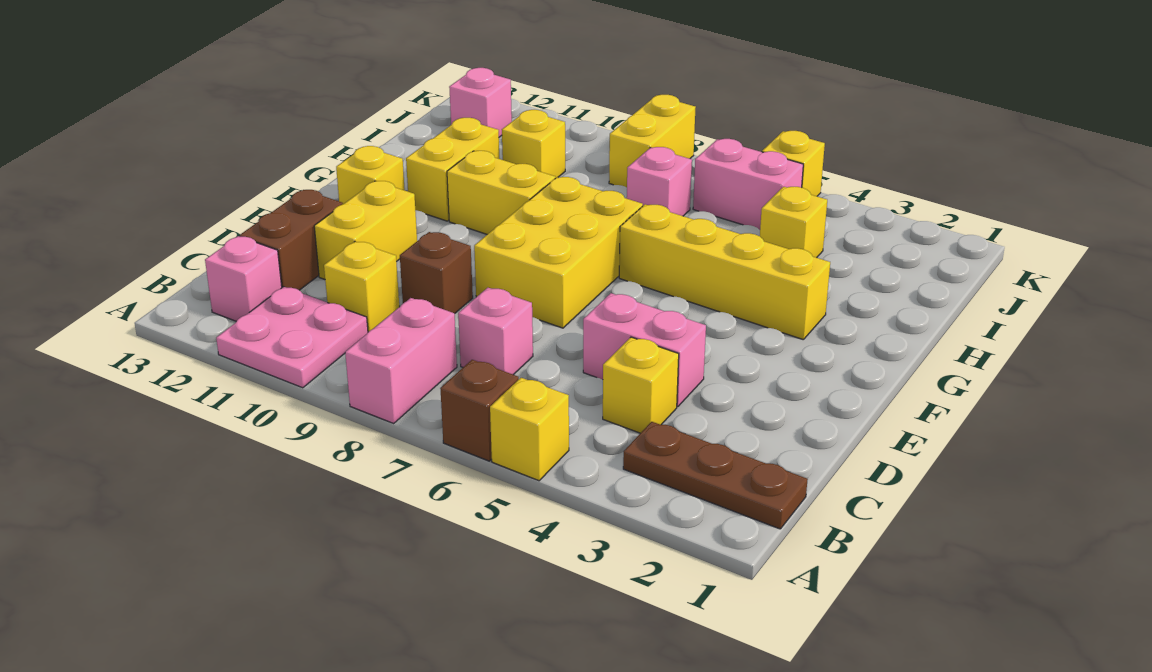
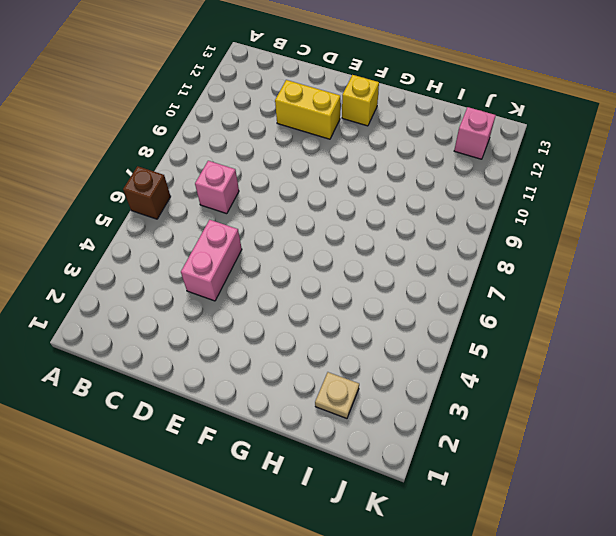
tan plate I2 level 1 -> none
none -> yellow brick A5 level 1
none -> pink brick A8:B8 level 1
none -> pink plate A10:B11 level 1

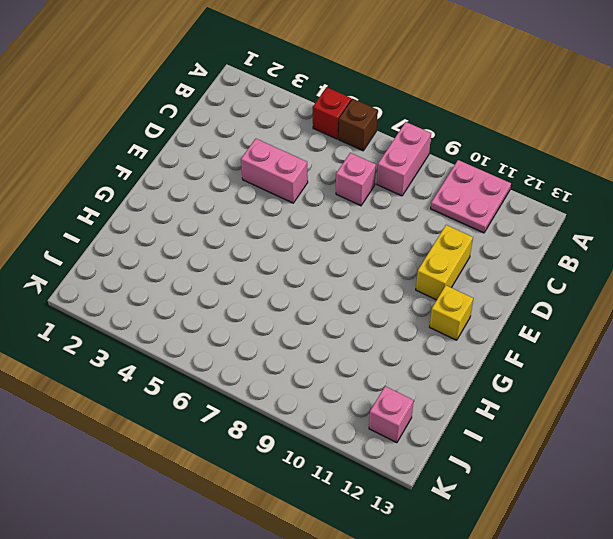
red brick A5 level 1 -> yellow brick A5 level 1
none -> brown plate B1:B3 level 1
none -> pink brick B12 level 1
none -> yellow brick C4 level 1

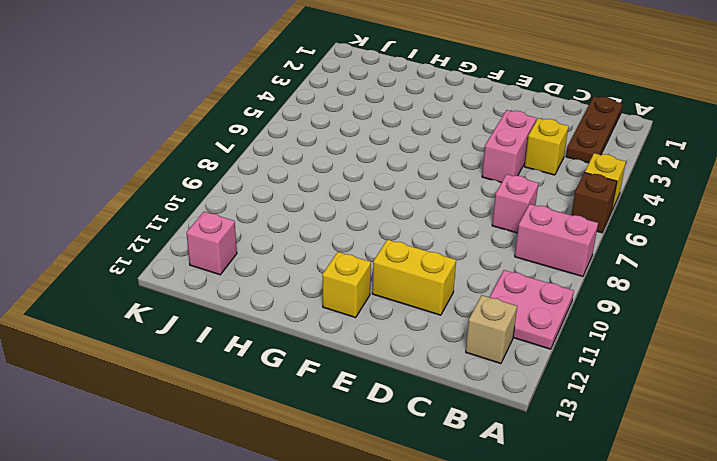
tan brick B12 level 1 -> pink brick B12 level 1
none -> yellow brick C10 level 1
none -> brown brick C12:D12 level 1
none -> brown brick D9 level 1

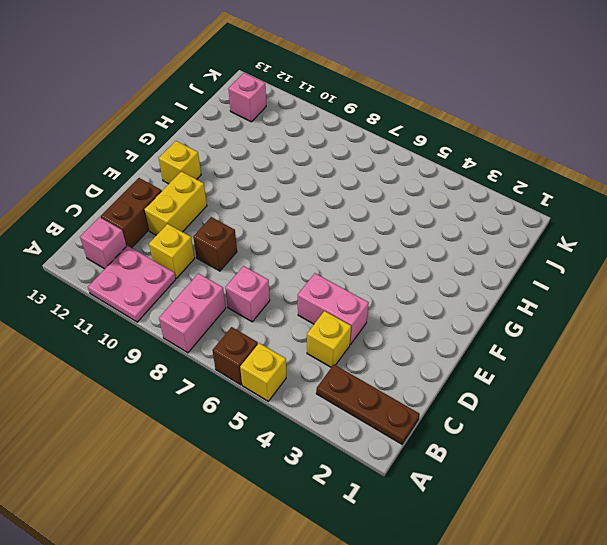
none -> yellow brick E7:G8 level 1
none -> yellow brick G3:G6 level 1
none -> yellow brick G9:G10 level 1

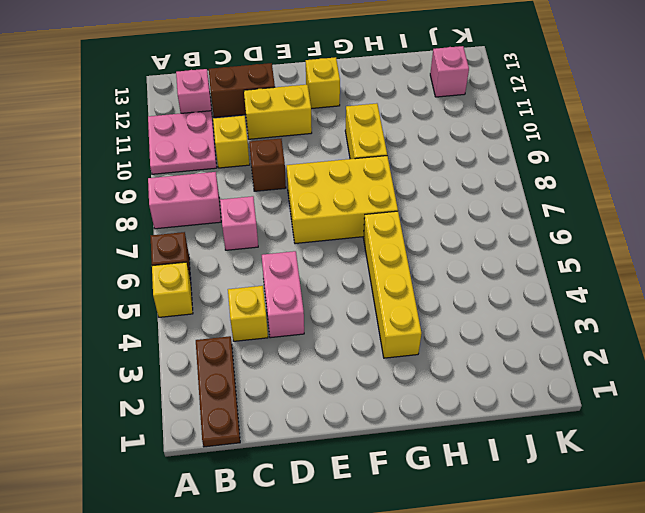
none -> yellow brick G11:H11 level 1
none -> yellow brick I4 level 1
none -> pink brick I7 level 1

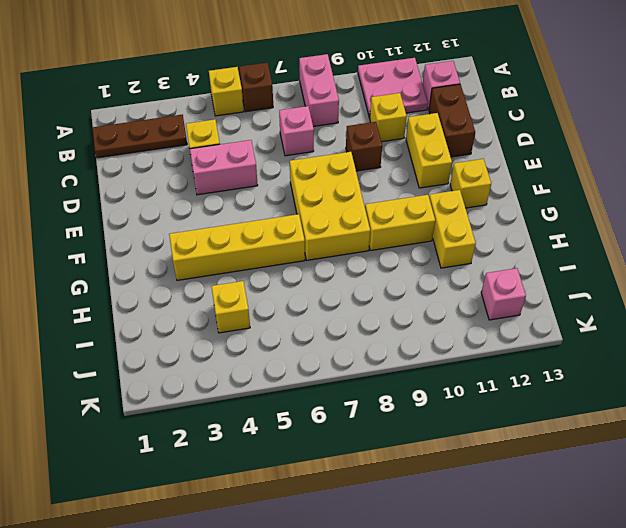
none -> pink brick I7 level 1
none -> yellow brick I10 level 1
none -> pink brick J5:J6 level 1

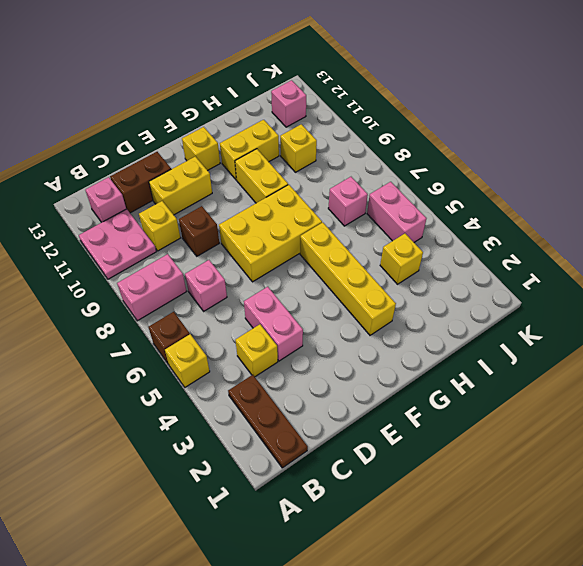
none -> yellow brick J8:K8 level 1
none -> yellow brick K5 level 1

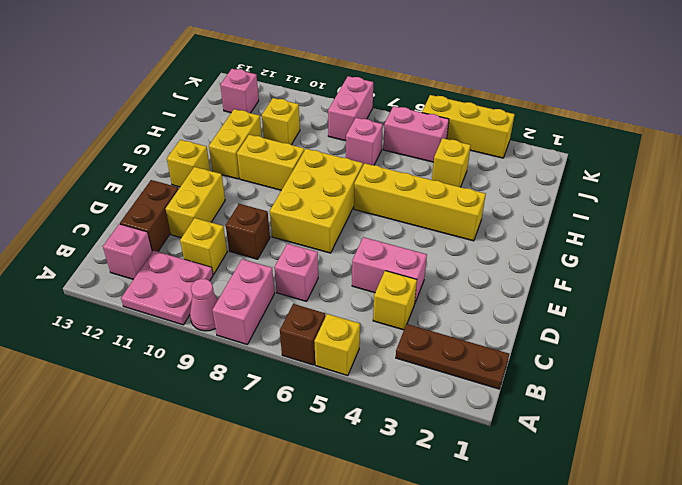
pink cone A9 level 1 -> none
pink brick J8:K8 level 1 -> yellow brick J8:K8 level 1
yellow brick K3:K5 level 1 -> yellow brick K5 level 1

